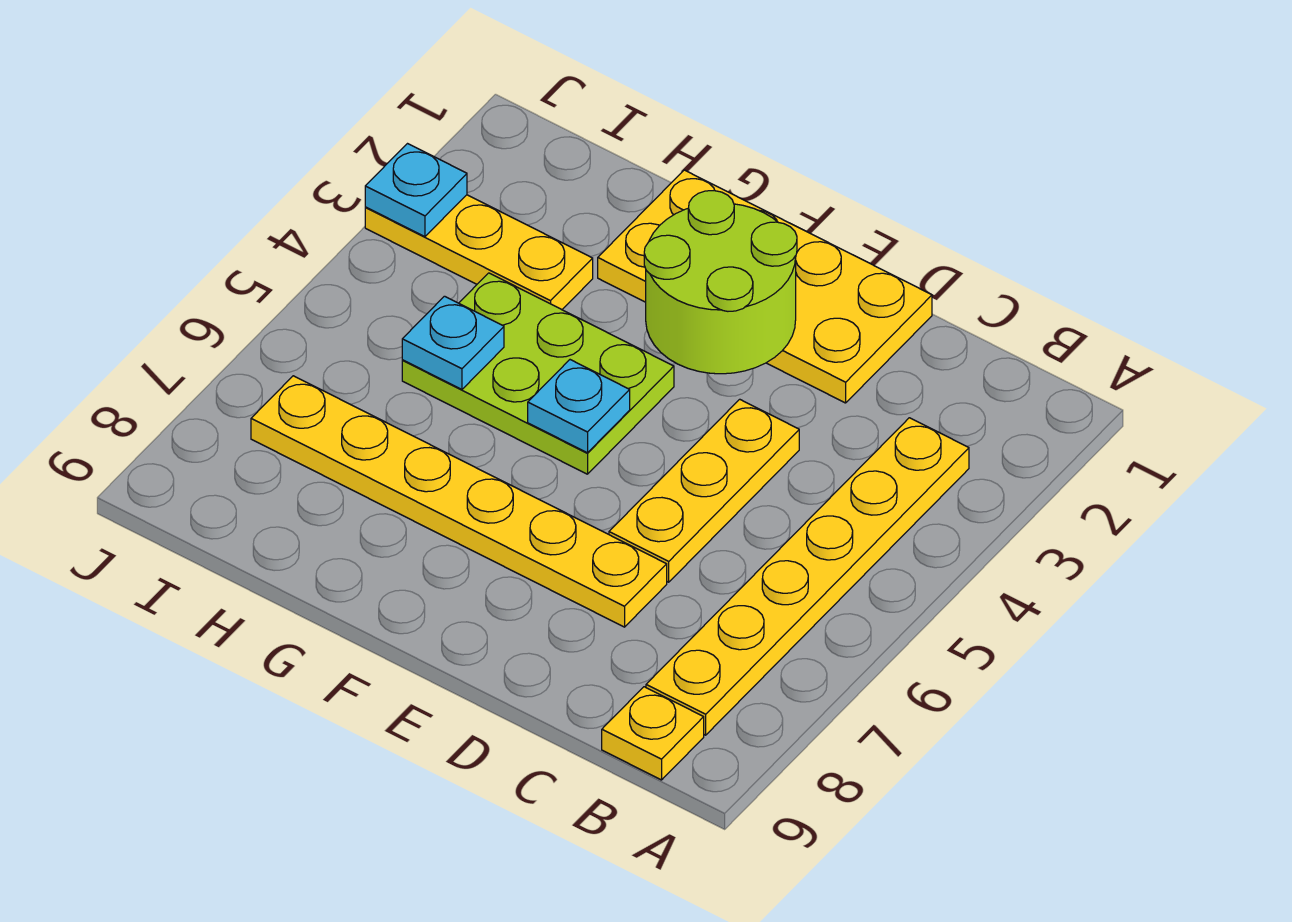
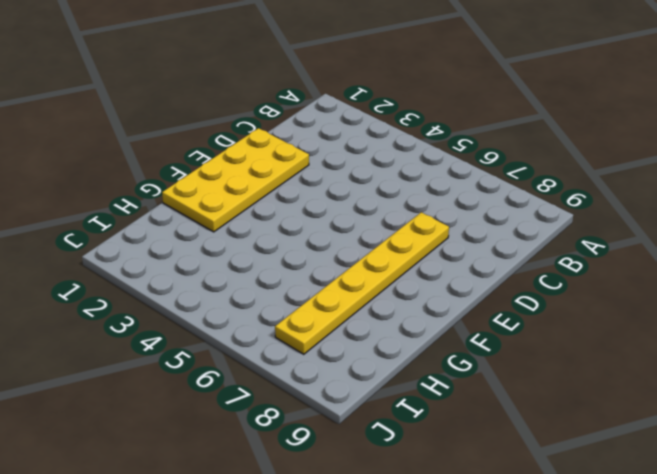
none -> yellow plate B3:B8 level 1
none -> yellow plate B9 level 1

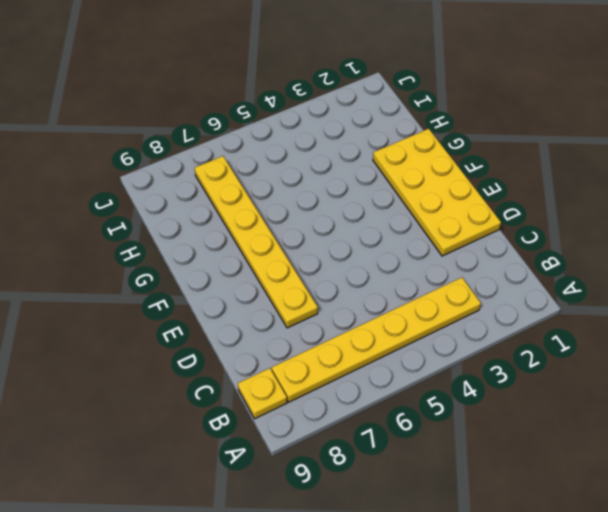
none -> yellow plate D4:D6 level 1
none -> lime plate F4:H5 level 1

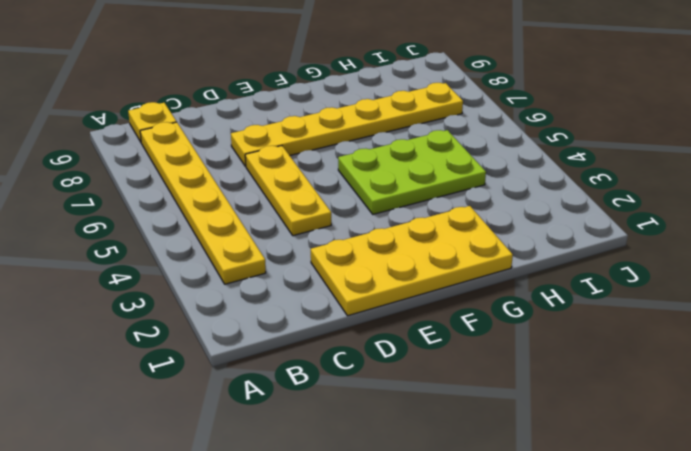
none -> yellow plate H3:J3 level 1
none -> lime round brick E2:F3 level 2

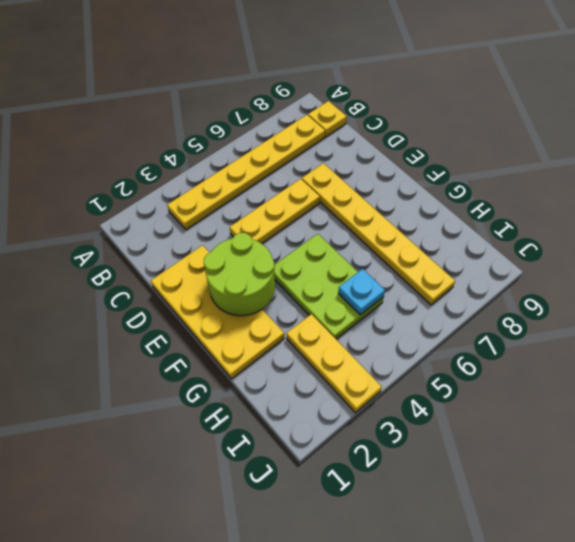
none -> cyan plate F5 level 2
none -> cyan plate J3 level 2

